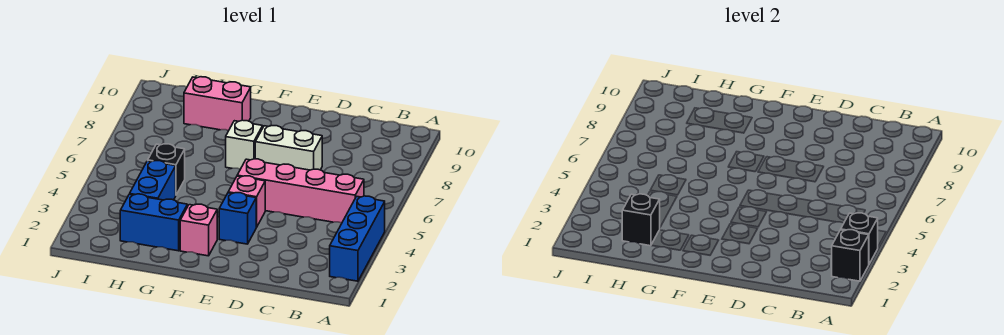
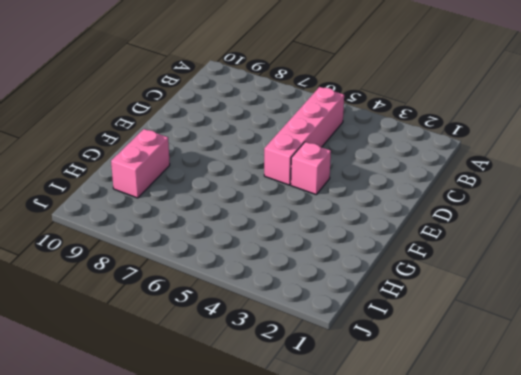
none -> blue brick A2:A4 level 1
none -> white brick D7:E7 level 1
none -> blue brick E3 level 1

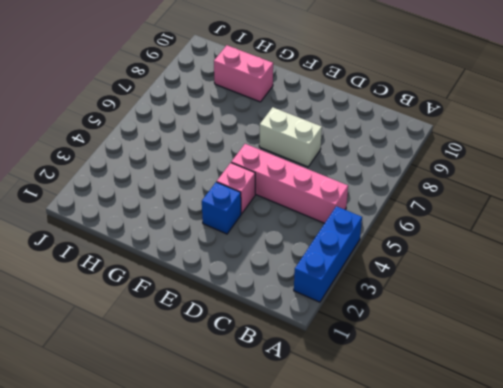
none -> pink brick F2 level 1
none -> white brick F7 level 1
none -> blue brick G2:H2 level 1

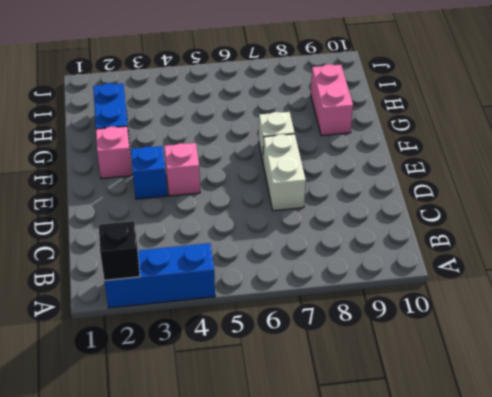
none -> pink brick B5:E5 level 1
none -> blue brick H3:H4 level 1
none -> black brick H5 level 1

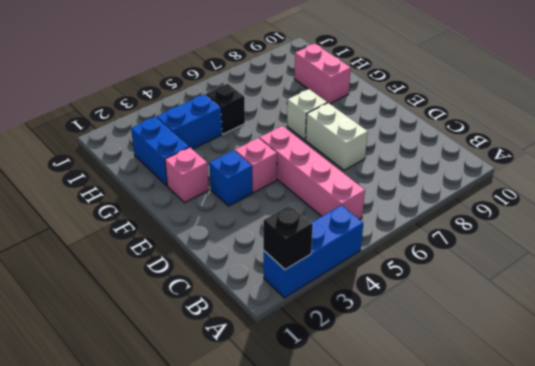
none -> black brick A3 level 2
none -> black brick H2 level 2

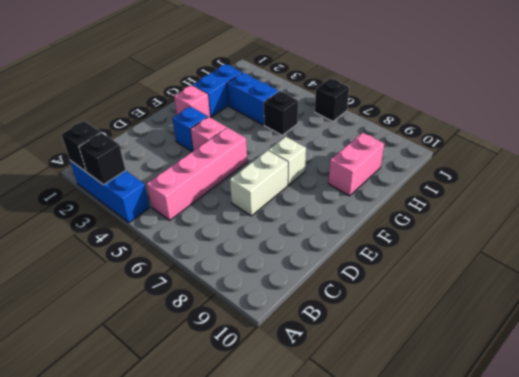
black brick J6 level 1 -> black brick H2 level 2

